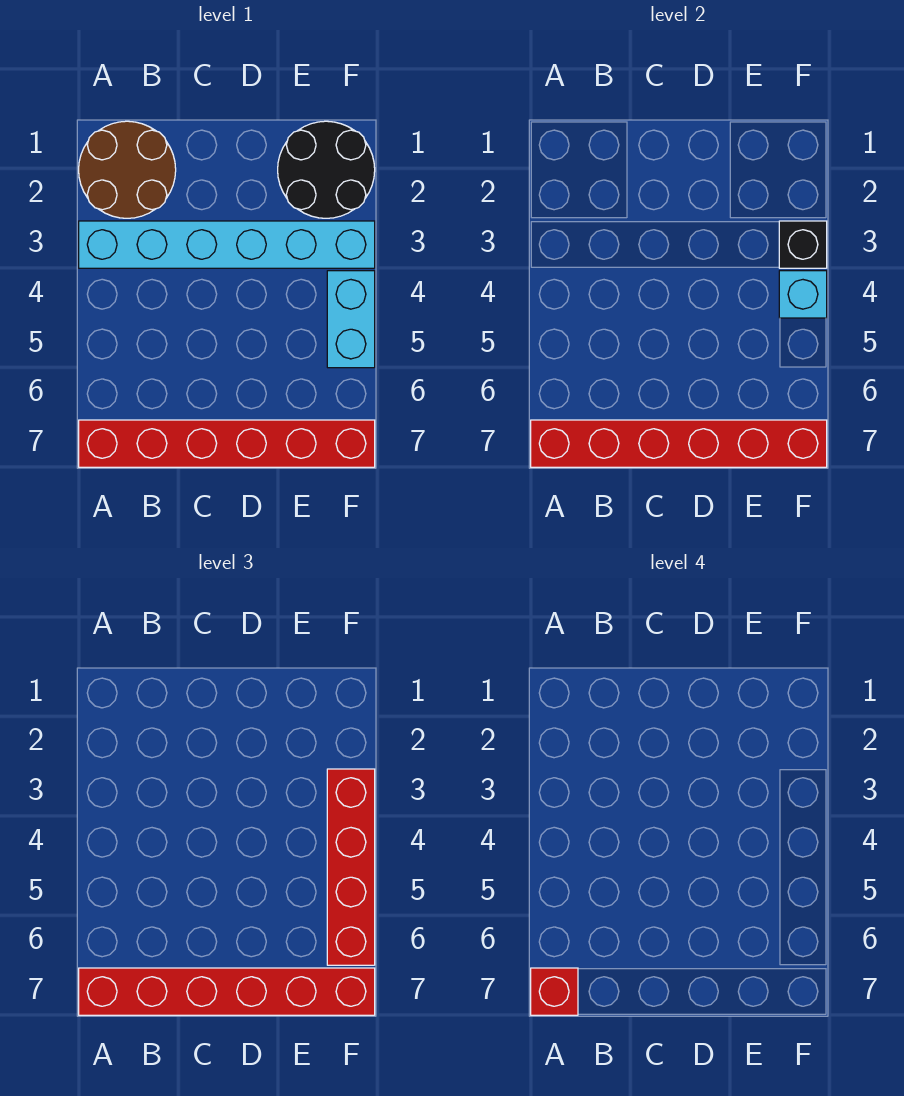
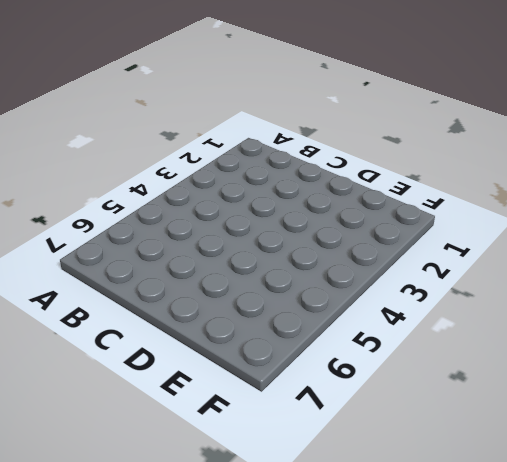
none -> brown round brick A1:B2 level 1
none -> cyan brick A3:F3 level 1

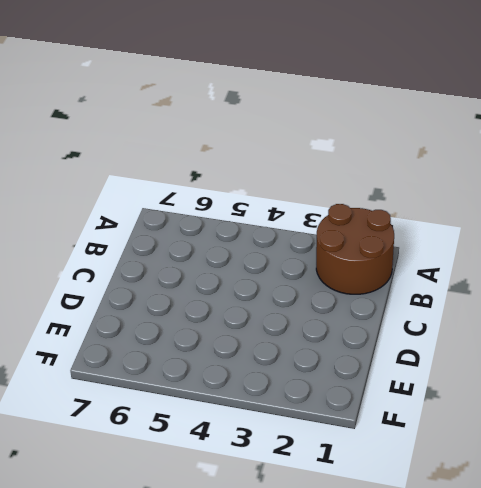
none -> cyan brick A3:F3 level 1
none -> red brick A7:F7 level 1

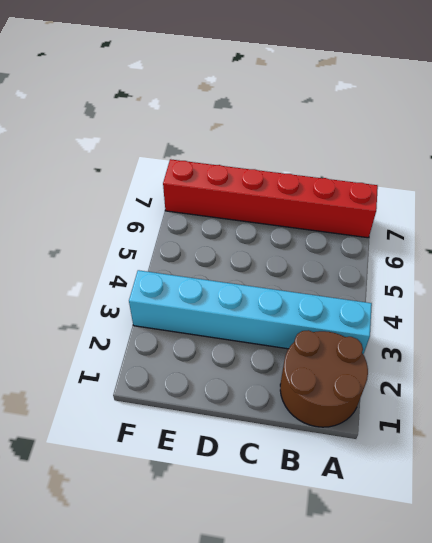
none -> black round brick E1:F2 level 1
none -> cyan brick F4:F5 level 1

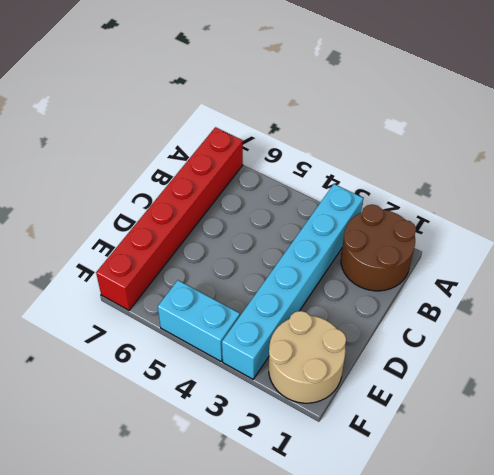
tan round brick E1:F2 level 1 -> black round brick E1:F2 level 1
none -> red brick A7:F7 level 2
none -> black brick F3 level 2

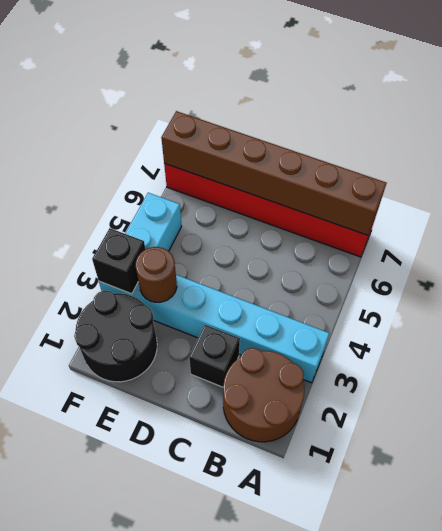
brown brick A7:F7 level 2 -> red brick A7:F7 level 2
black brick C2 level 1 -> none
brown round brick E3 level 2 -> none
none -> cyan brick F4 level 2
none -> red brick A7:F7 level 3

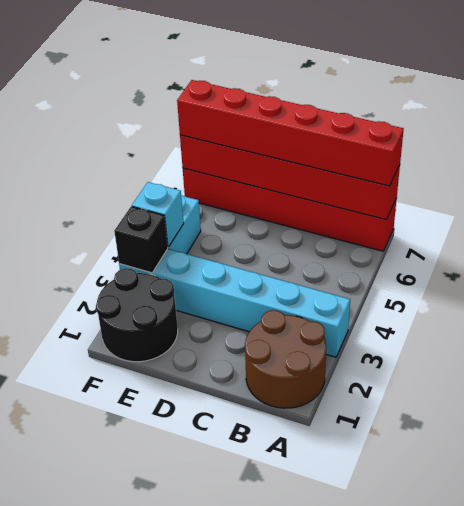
none -> red brick F3:F6 level 3
none -> red brick A7 level 4

